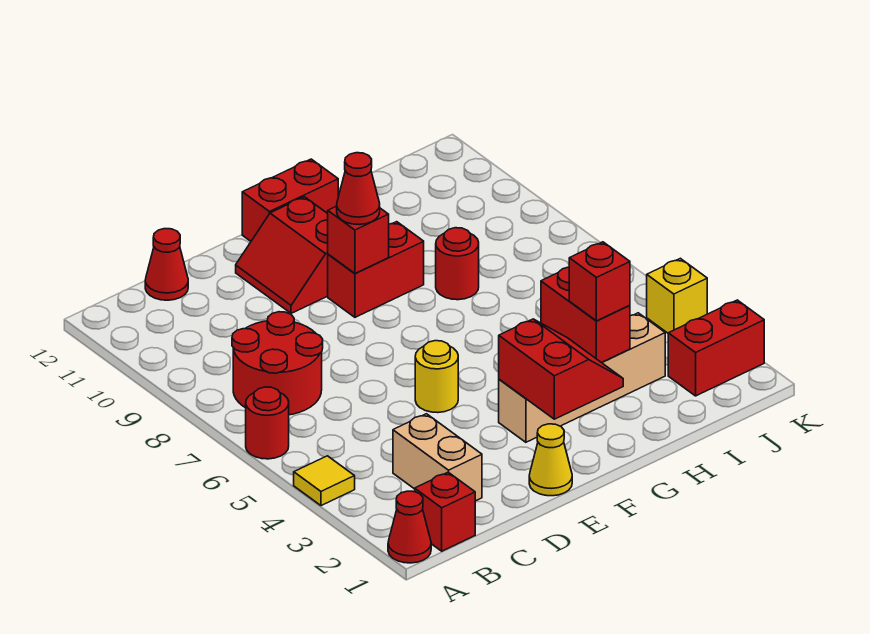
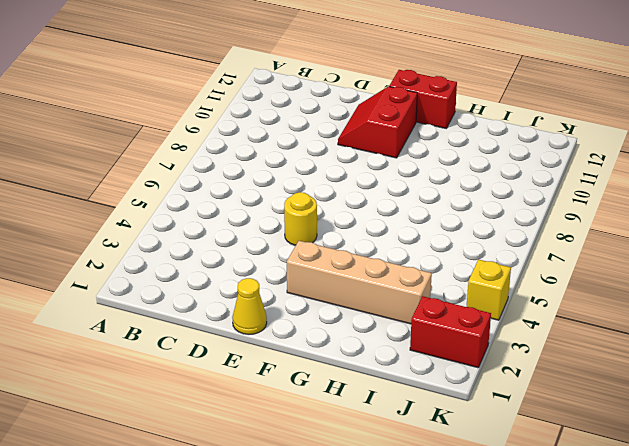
none -> red cone A1 level 1
none -> yellow tile A4 level 1
none -> red round brick A6 level 1

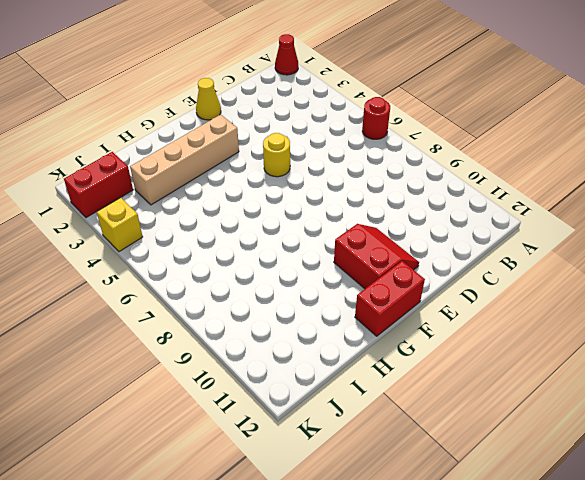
none -> yellow tile A4 level 1
none -> red brick B1 level 1
none -> red round brick B7:C8 level 1

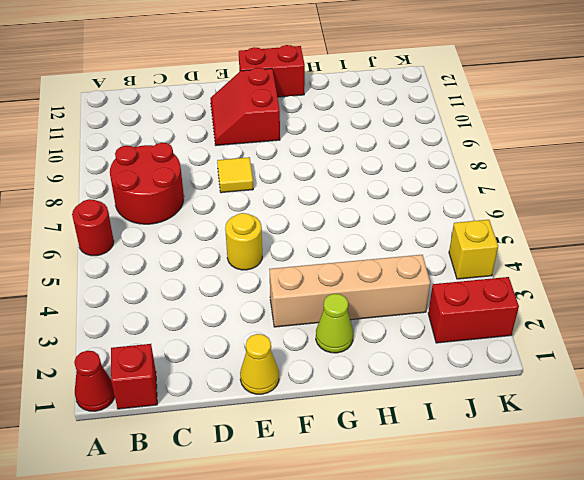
yellow tile E8 level 1 -> yellow tile A4 level 1
lime cone G2 level 1 -> none
none -> tan brick C2:C3 level 1
none -> red cone C12 level 1
none -> red brick F9:G9 level 1

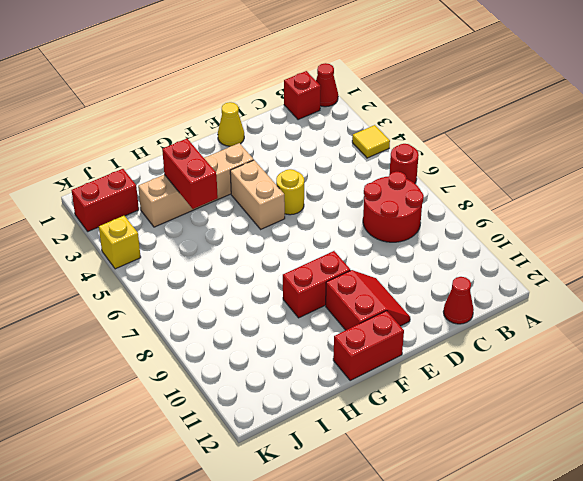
tan brick F4:F5 level 1 -> tan brick C2:C3 level 1
none -> red round brick H8 level 1
none -> red slope F2:G3 level 2 top F
none -> red brick F9 level 2

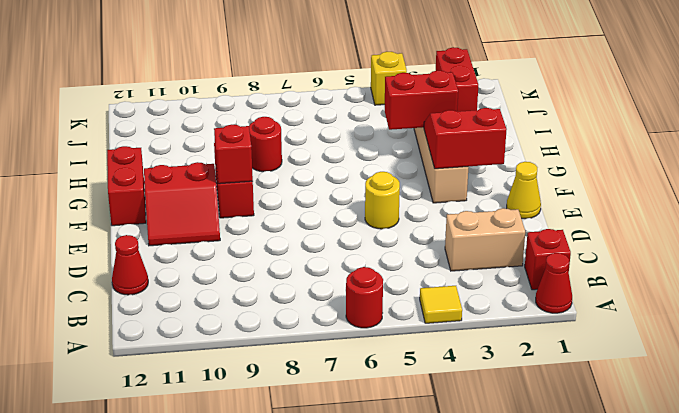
none -> red round brick B7:C8 level 1
none -> red cone F9 level 3
none -> red brick H3 level 3

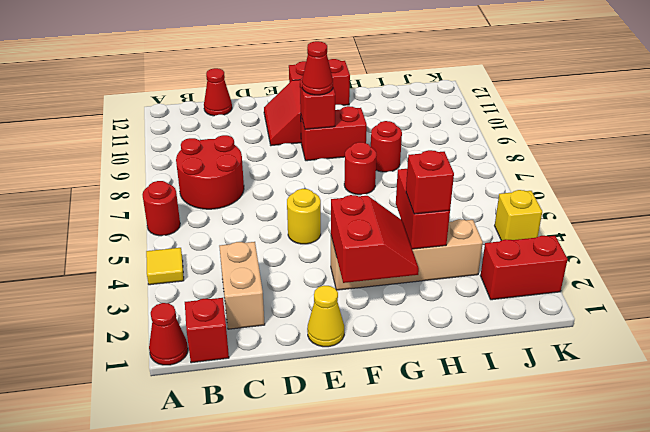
red round brick G7 level 1 -> none

